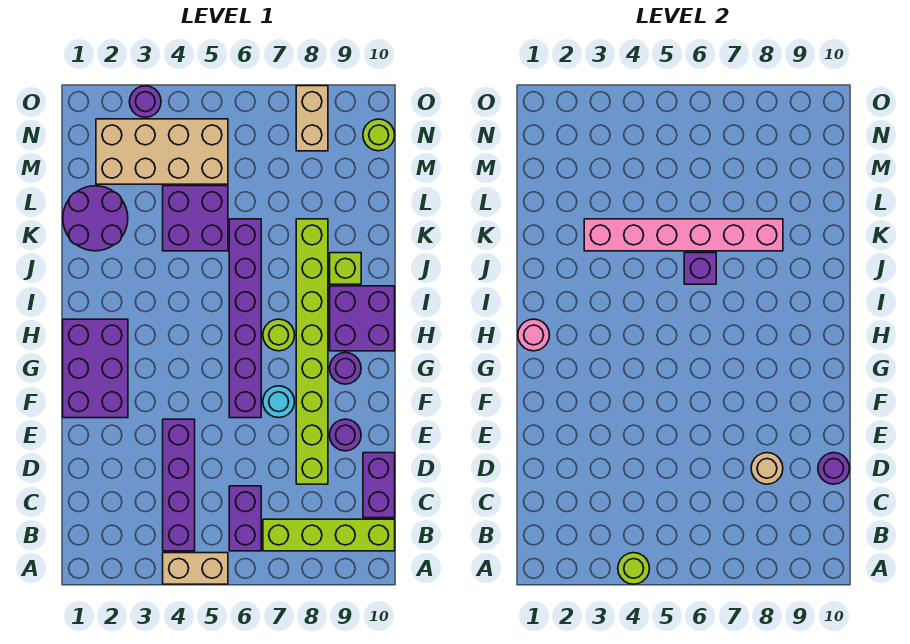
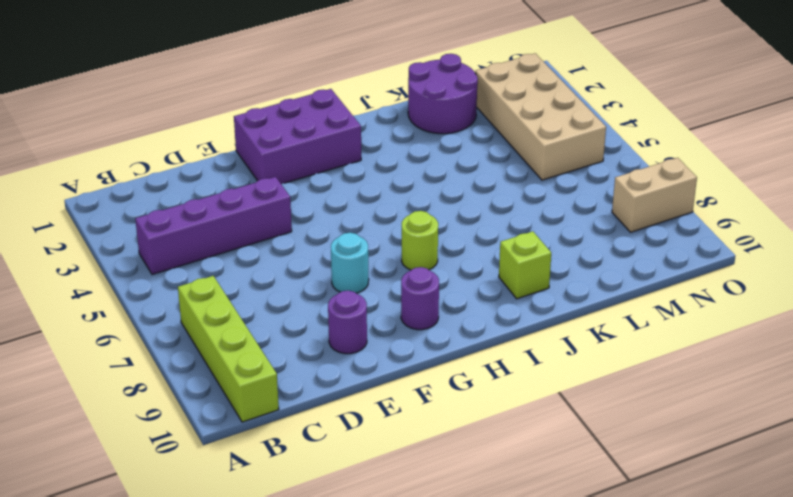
none -> tan brick A4:A5 level 1
none -> purple brick B6:C6 level 1
none -> purple brick C10:D10 level 1

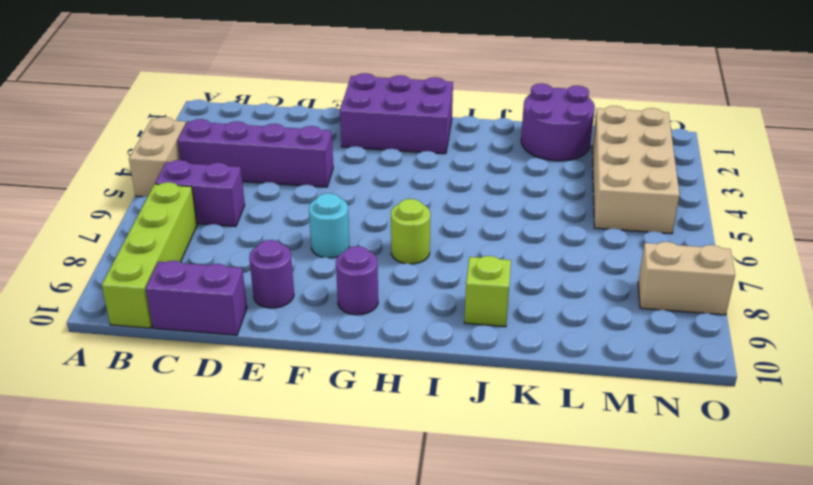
none -> lime brick D8:K8 level 1
none -> purple brick F6:K6 level 1
none -> purple brick H9:I10 level 1

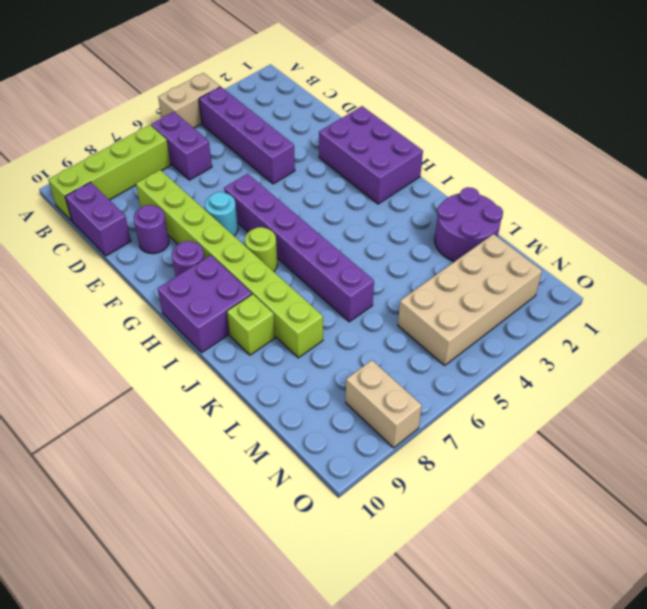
none -> purple brick K4:L5 level 1
none -> lime round brick N10 level 1
none -> purple round brick O3 level 1

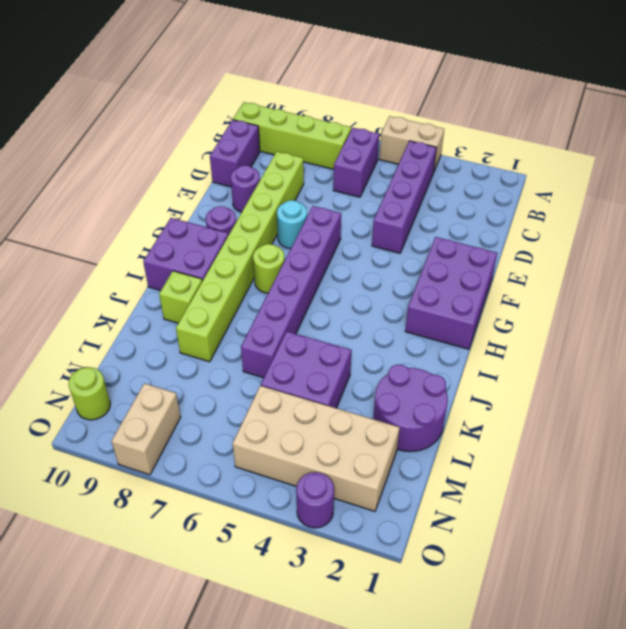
none -> lime round brick A4 level 2
none -> tan round brick D8 level 2
none -> purple round brick D10 level 2

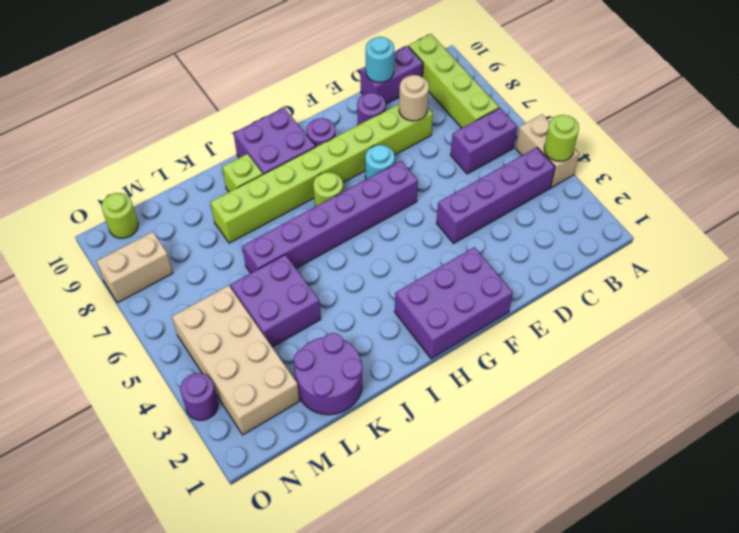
cyan round brick D10 level 2 -> purple round brick D10 level 2
none -> pink round brick H1 level 2
none -> purple brick J6 level 2
none -> pink brick K3:K8 level 2

